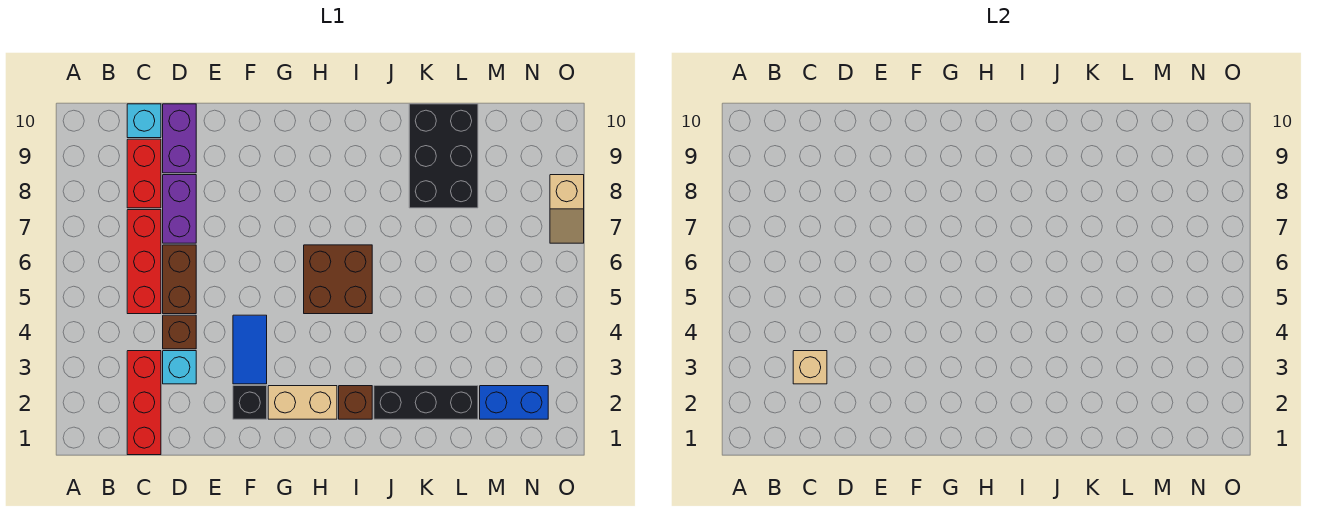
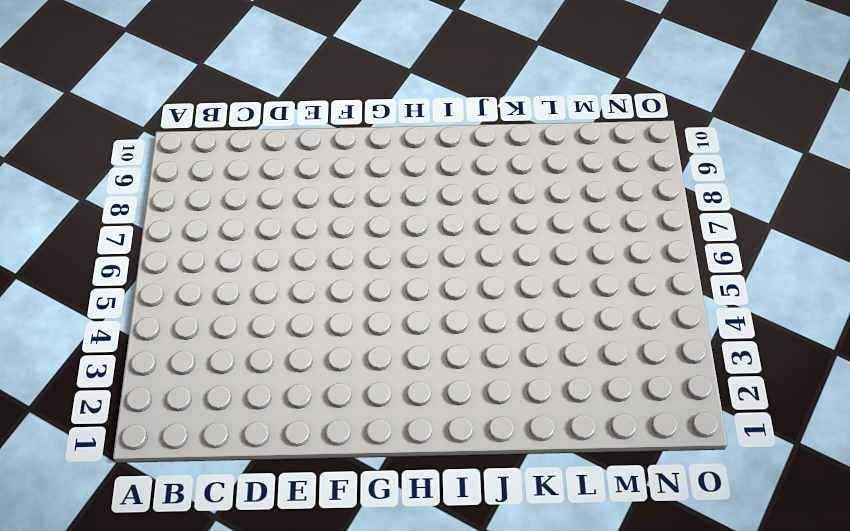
none -> red brick C1:C3 level 1
none -> red brick C5:C7 level 1
none -> red brick C8:C9 level 1

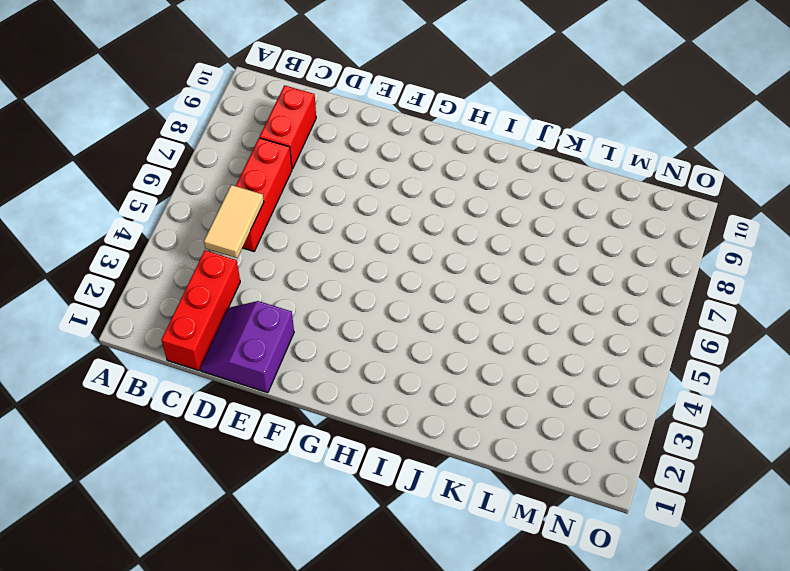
tan tile C4:C5 level 2 -> none
purple slope D1:E2 level 1 top E -> none
none -> cyan brick C10 level 1
none -> cyan brick D3 level 1
none -> brown brick D4 level 1

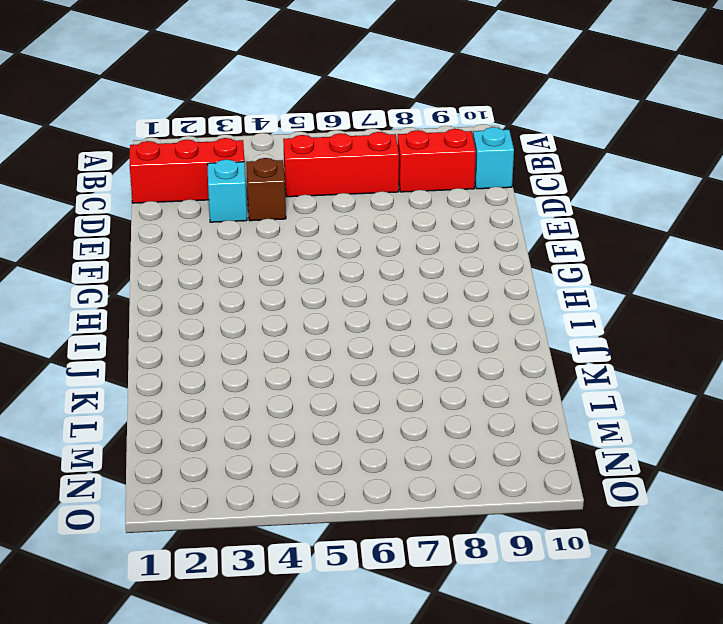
none -> brown brick D5:D6 level 1
none -> purple brick D7:D8 level 1
none -> purple brick D9:D10 level 1

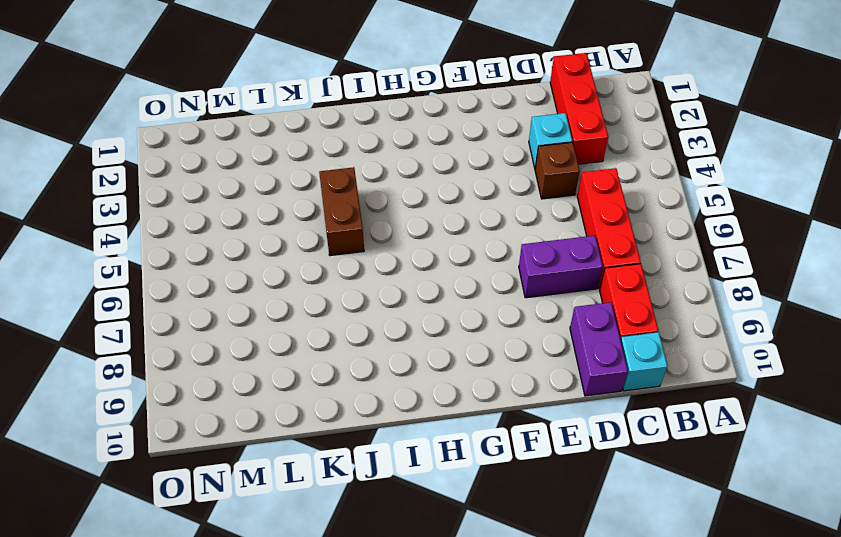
purple brick D7:E7 level 1 -> purple brick D7:D8 level 1
brown brick J4:J5 level 1 -> brown brick D5:D6 level 1
none -> black brick F2 level 1
none -> blue tile F3:F4 level 1
none -> tan brick G2:H2 level 1

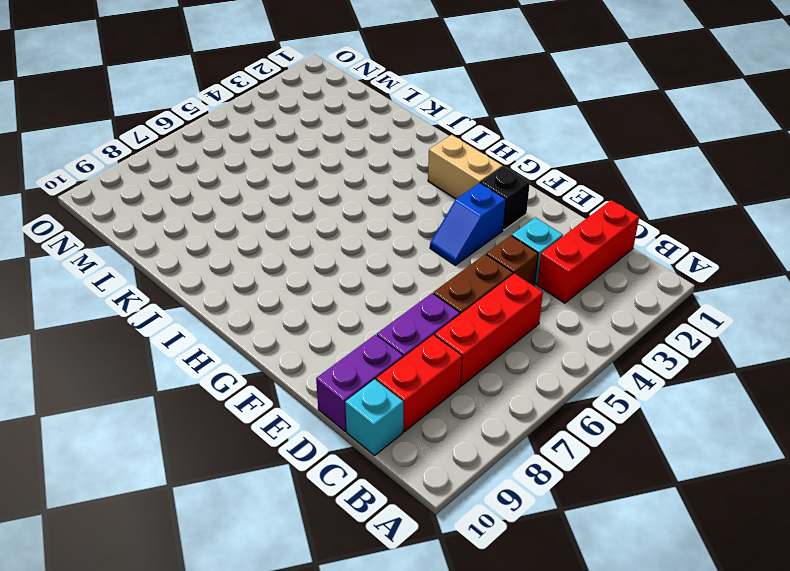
blue slope F3:F4 level 1 top 3 -> blue tile F3:F4 level 1
none -> brown brick H5:I6 level 1
none -> brown brick I2 level 1
none -> black brick J2:L2 level 1

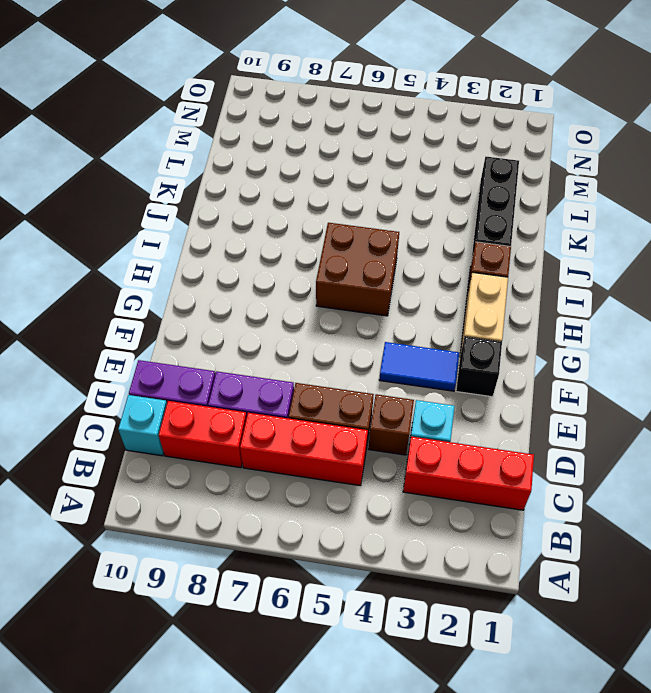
none -> black brick K8:L10 level 1
none -> blue brick M2:N2 level 1
none -> tan slope O7:O8 level 1 top 8

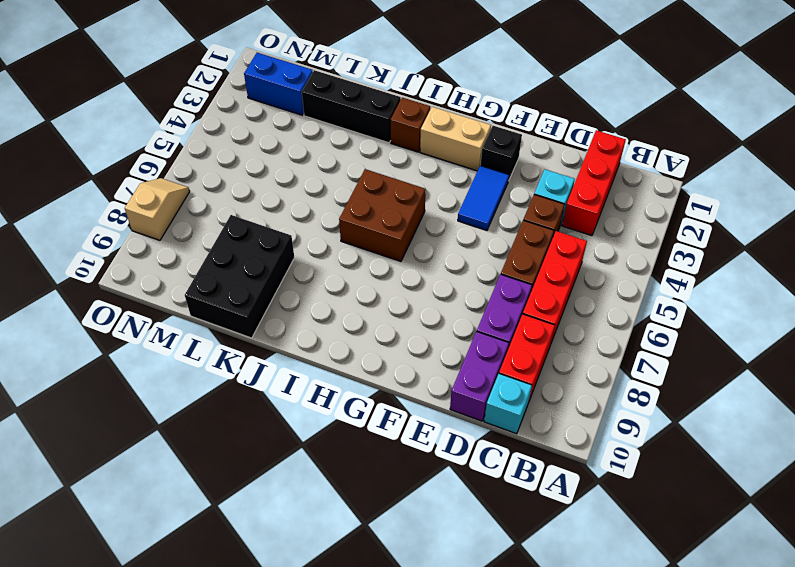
none -> tan brick C3 level 2

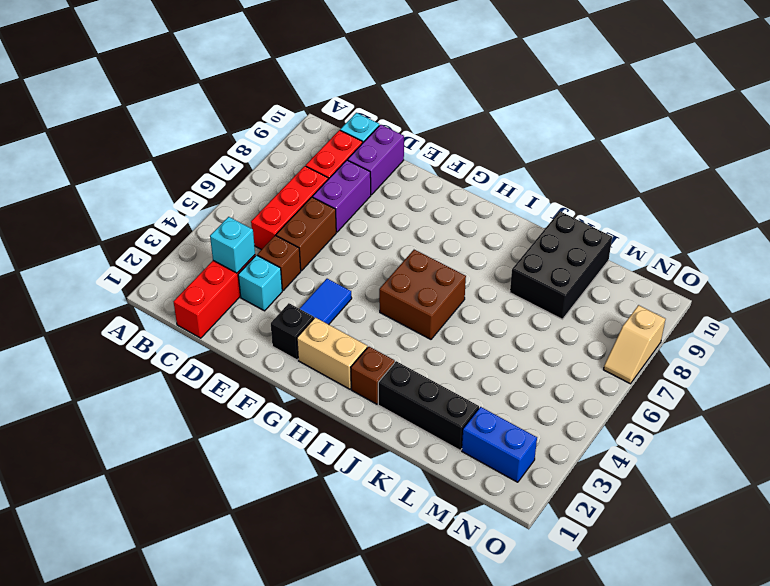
cyan brick C3 level 2 -> tan brick C3 level 2

